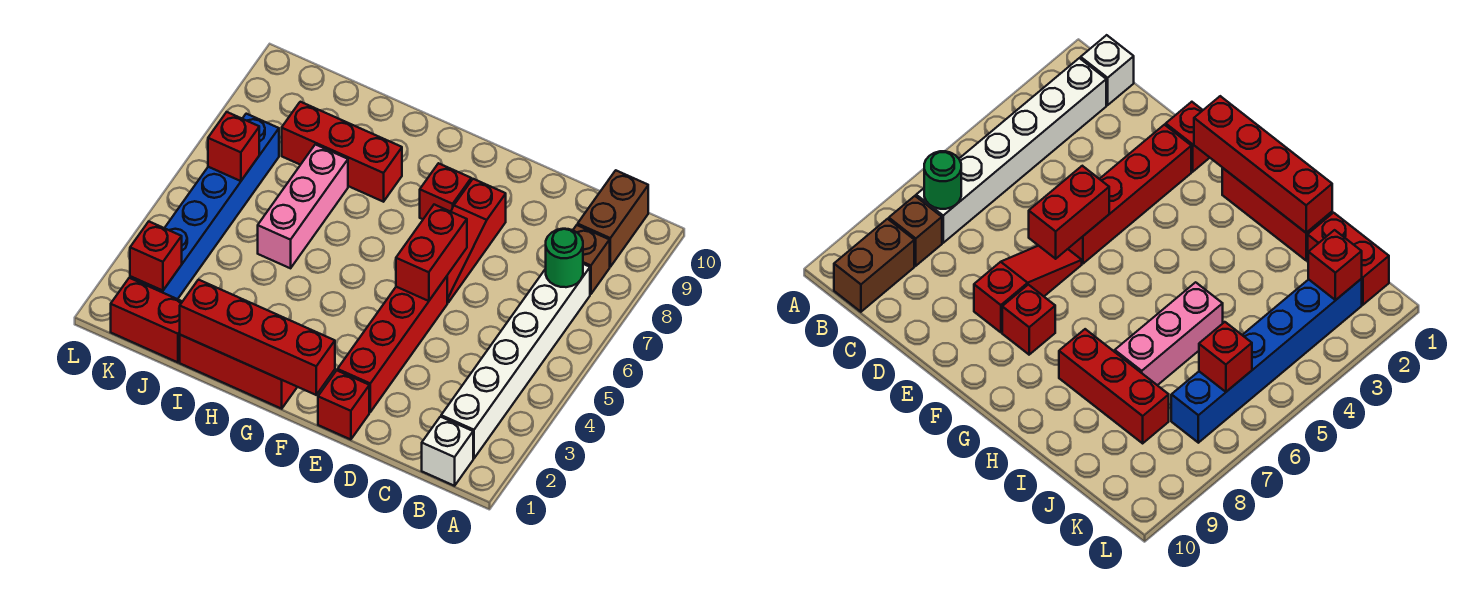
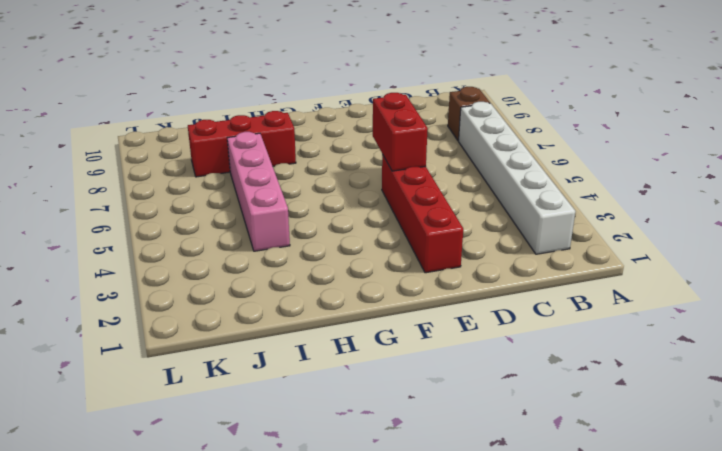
pink brick I4:I7 level 1 -> pink brick I5:I7 level 1
none -> white brick B1 level 1
none -> brown brick B9:B10 level 1
none -> red brick E1 level 1

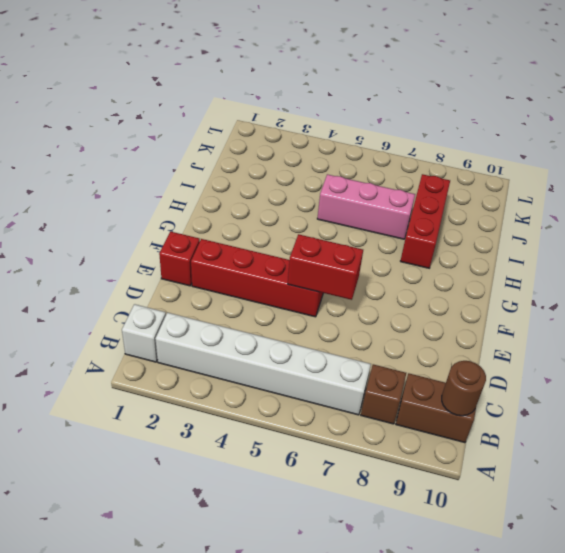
brown round brick B10 level 2 -> none
none -> red slope E6:E8 level 1 top 8
none -> red brick F8 level 1
none -> red brick G1:I1 level 1

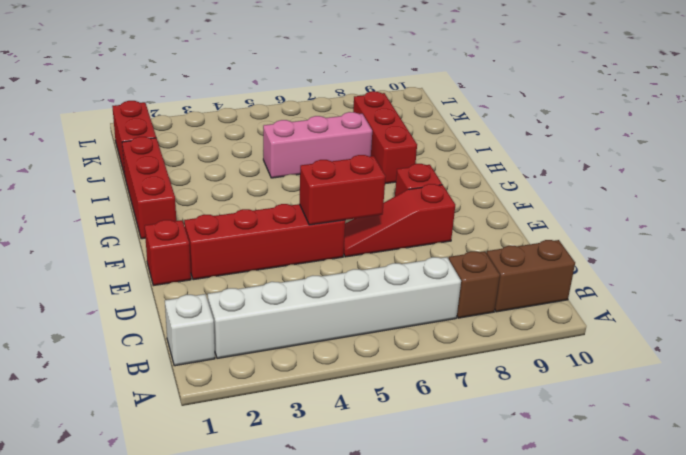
none -> blue brick K2:K7 level 1
none -> green round brick B7 level 2
none -> red brick F1:I1 level 2

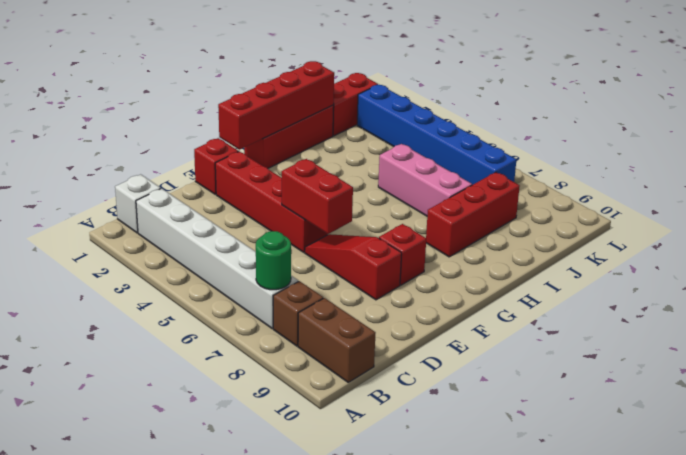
none -> red brick K2 level 2
none -> red brick K6 level 2

